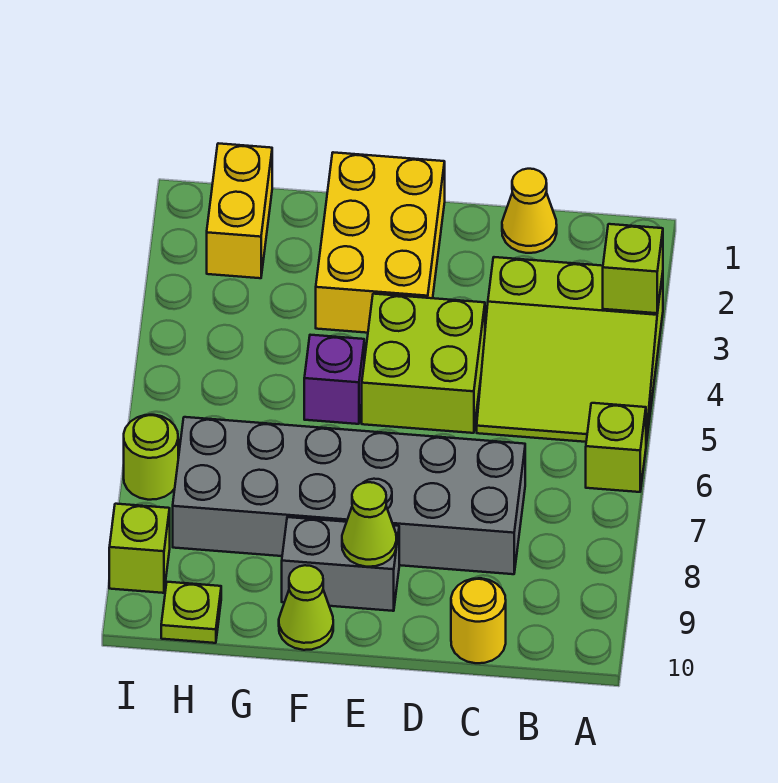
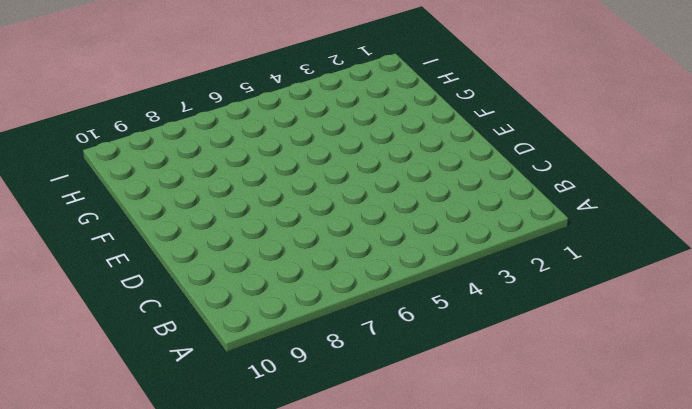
none -> lime slope A3:C5 level 1 top 3
none -> lime brick A6 level 1
none -> yellow cone C1 level 1

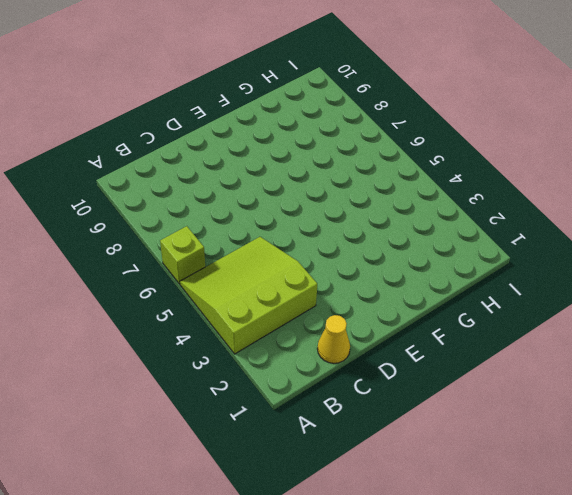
none -> grey brick C7:H8 level 1
none -> yellow round brick C10 level 1
none -> lime brick D4:E5 level 1

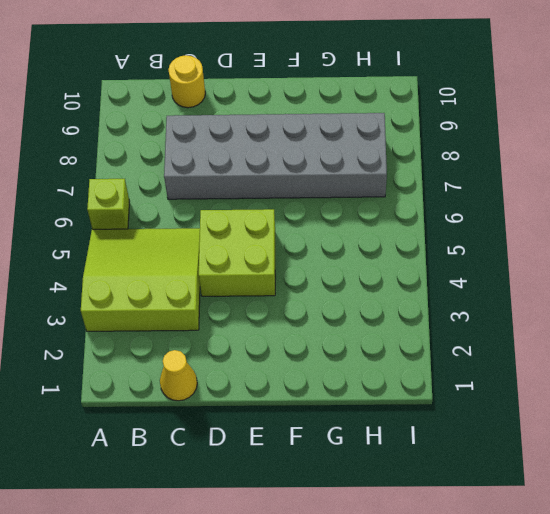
none -> yellow brick E1:F3 level 1
none -> grey brick E9:F9 level 1
none -> purple brick F5 level 1

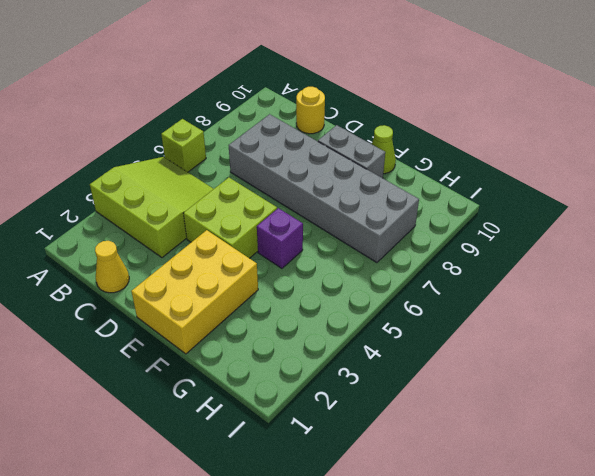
none -> yellow brick H1:H2 level 1
none -> lime plate H10 level 1
none -> lime round brick I7 level 1

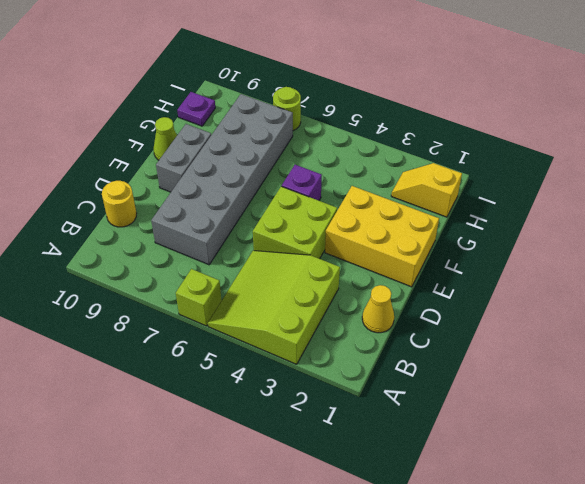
yellow slope H1:H2 level 1 top 1 -> yellow brick H1:H2 level 1
purple plate H10 level 1 -> lime plate H10 level 1
none -> lime brick I9 level 1
none -> lime brick A3 level 2
none -> lime cone E9 level 2

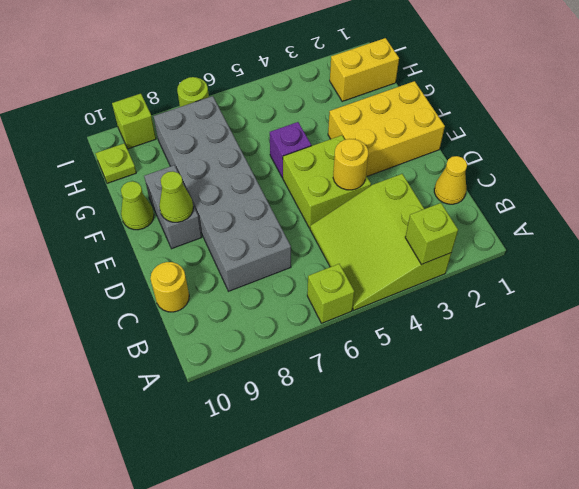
yellow round brick D4 level 2 -> none

